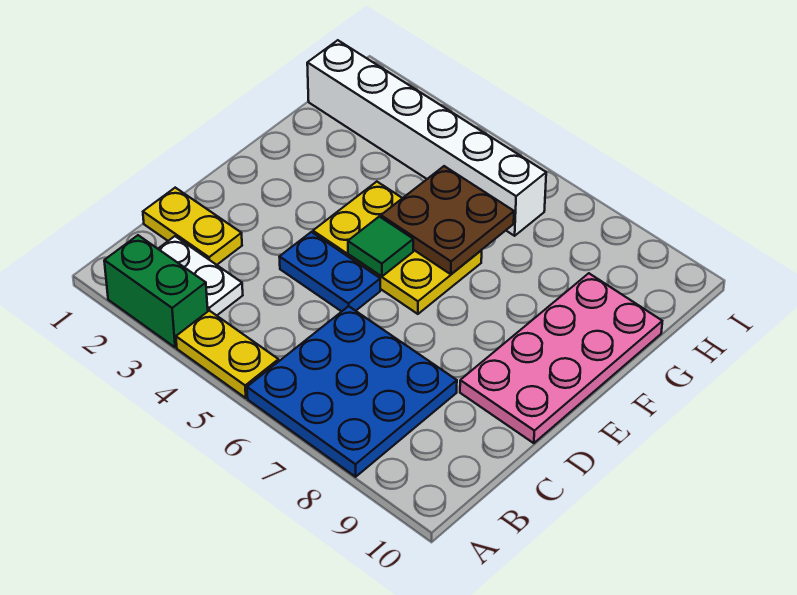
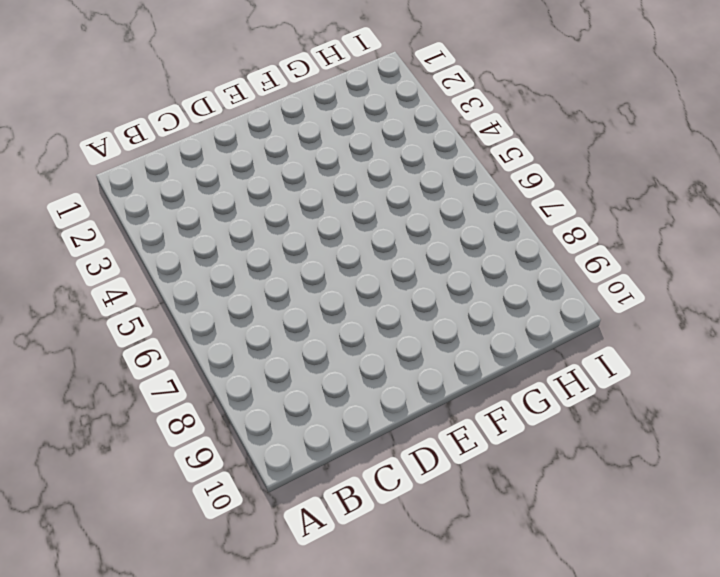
none -> green brick A2:A3 level 1
none -> yellow plate A4:A5 level 1

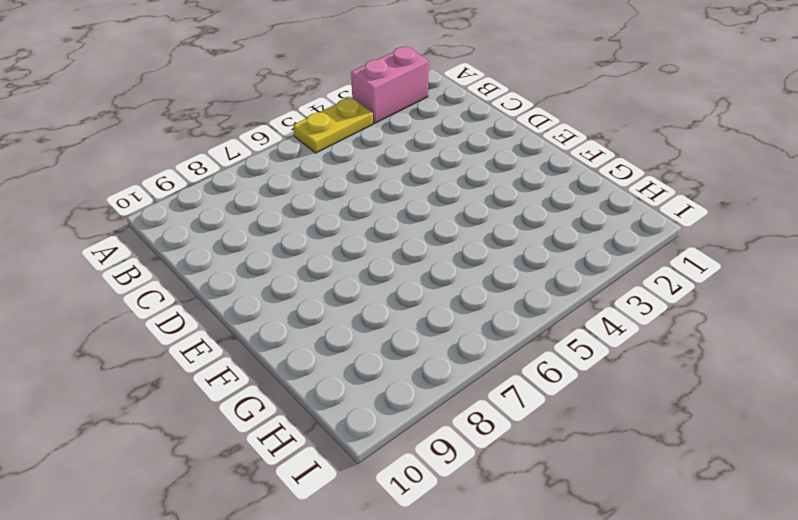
pink brick A2:A3 level 1 -> green brick A2:A3 level 1
none -> blue plate A6:C8 level 1
none -> white plate B2:B3 level 1

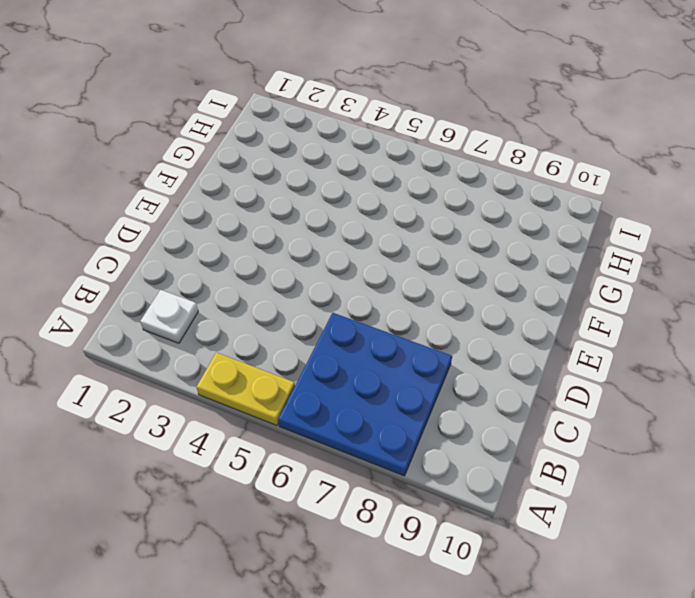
white plate B2 level 1 -> white plate B2:B3 level 1
none -> green brick A2:A3 level 1
none -> yellow plate C1:C2 level 1

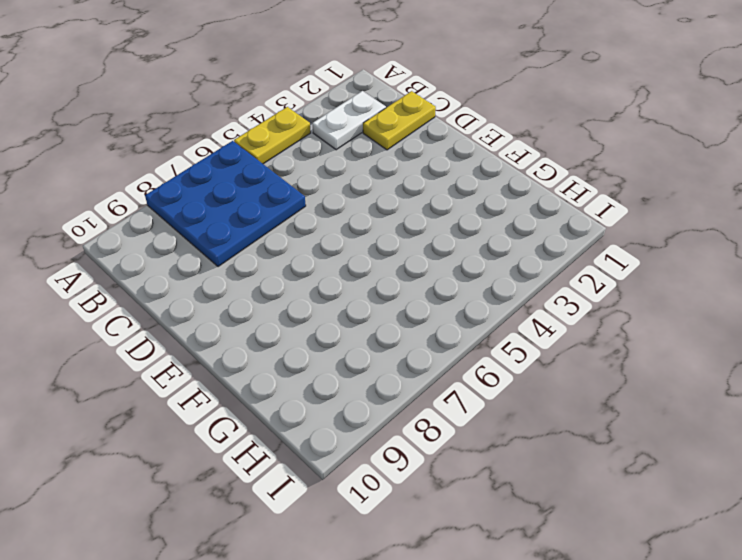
none -> green brick A2:A3 level 1
none -> blue plate D4:D5 level 1

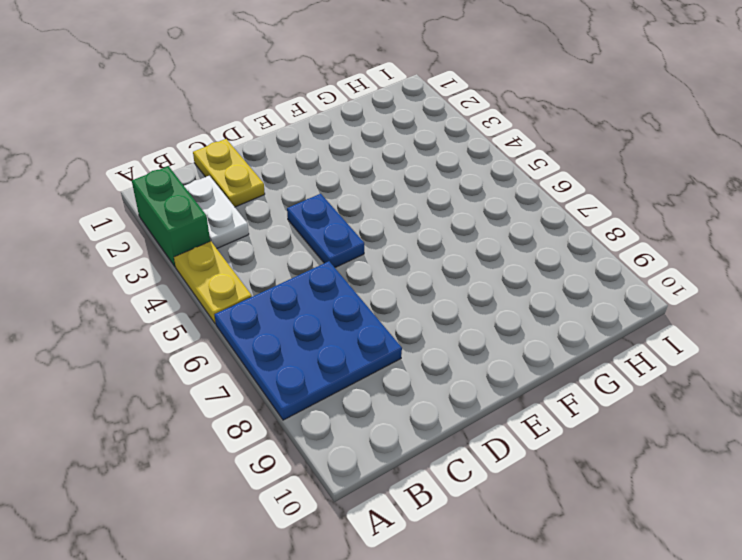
none -> pink plate D9:G10 level 1
none -> yellow plate E4:F6 level 1

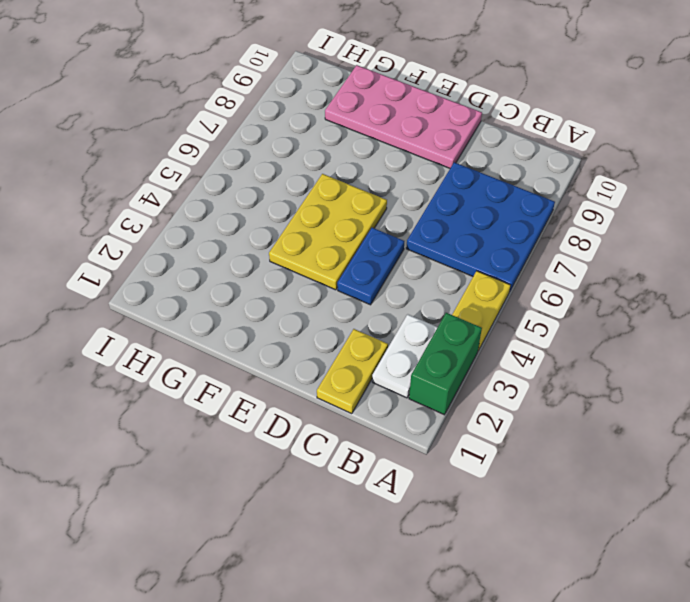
none -> white brick H1:H6 level 1
none -> green tile E5 level 2

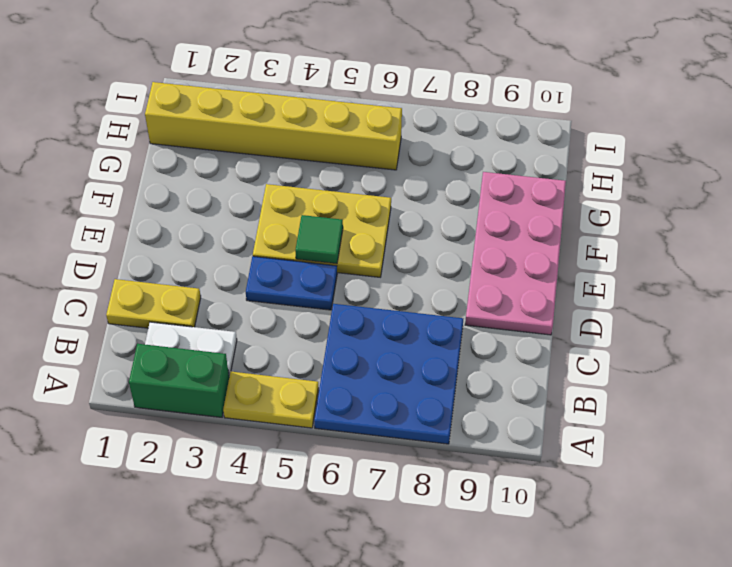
yellow brick H1:H6 level 1 -> white brick H1:H6 level 1
none -> brown plate F5:G6 level 2

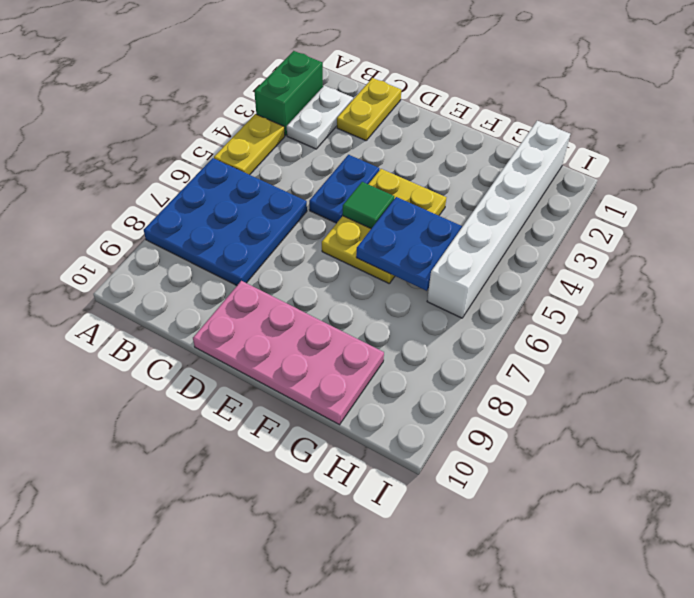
blue plate F5:G6 level 2 -> brown plate F5:G6 level 2

